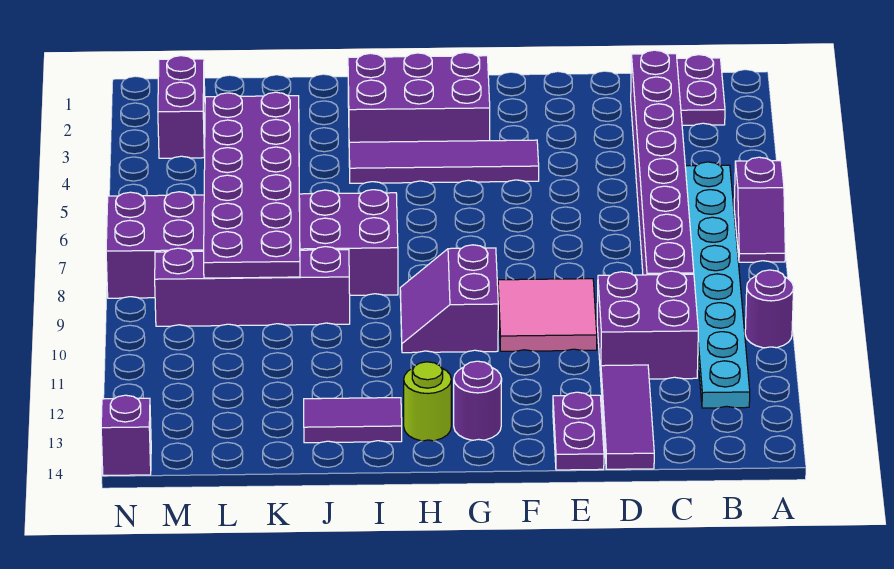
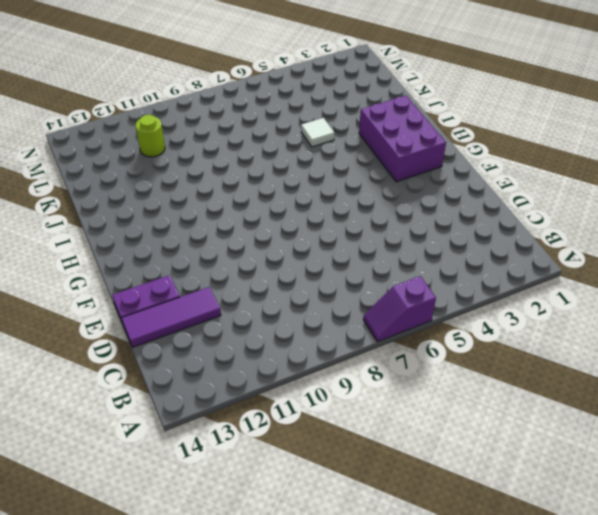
white tile J5 level 1 -> none
lime round brick L11 level 1 -> lime round brick H13 level 1
none -> purple round brick A10 level 1
none -> purple plate B1:B2 level 1
none -> cyan plate B5:B12 level 1

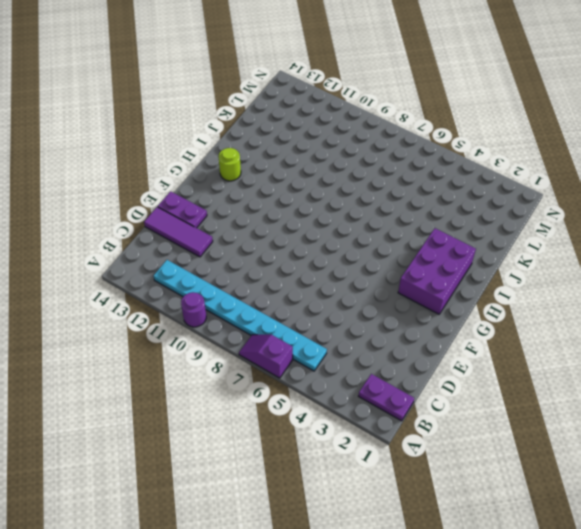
none -> purple brick C2:C9 level 1
none -> purple brick C10:D11 level 1
none -> pink tile E9:F10 level 1

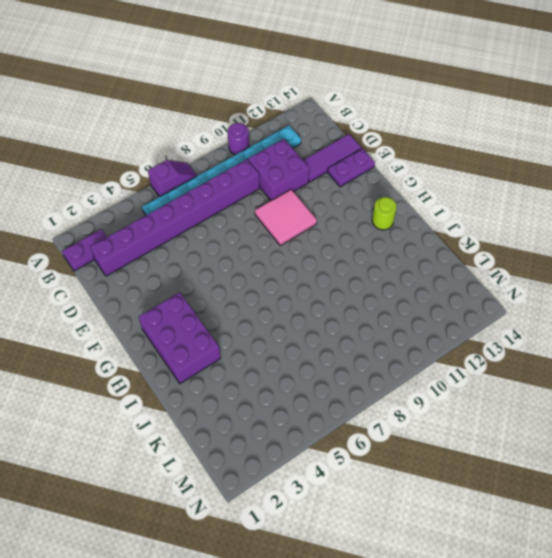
none -> purple tile F4:I4 level 1
none -> purple slope G9:H10 level 1 top G
none -> purple round brick G13 level 1

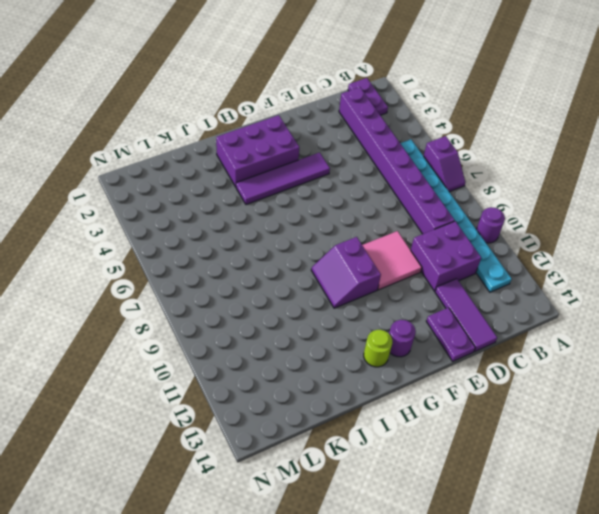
none -> purple brick I7:N8 level 1
none -> purple tile I13:J13 level 1
none -> purple brick J9:M9 level 1

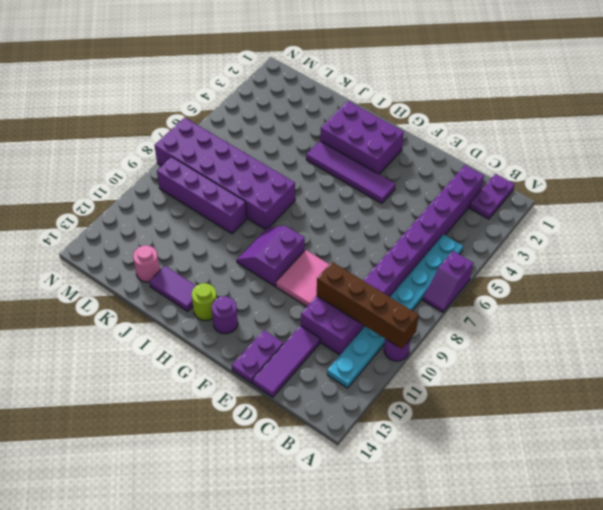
brown brick A10:D10 level 2 -> none
pink round brick K13 level 1 -> none
none -> purple brick M2:M3 level 1
none -> purple brick N14 level 1
none -> purple plate K4:L9 level 2

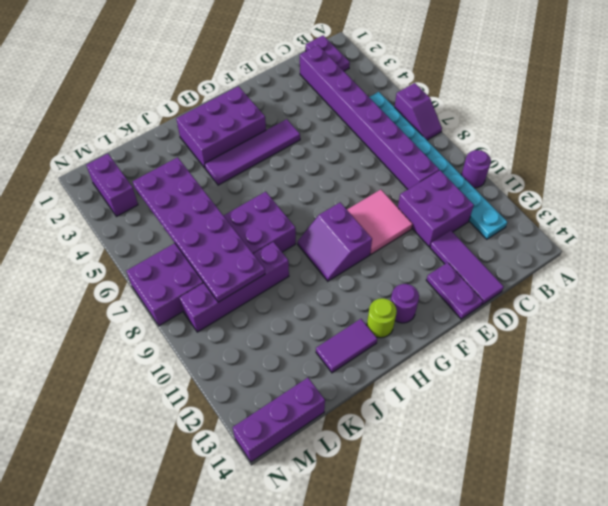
purple brick L14:N14 level 1 -> purple brick N14 level 1

